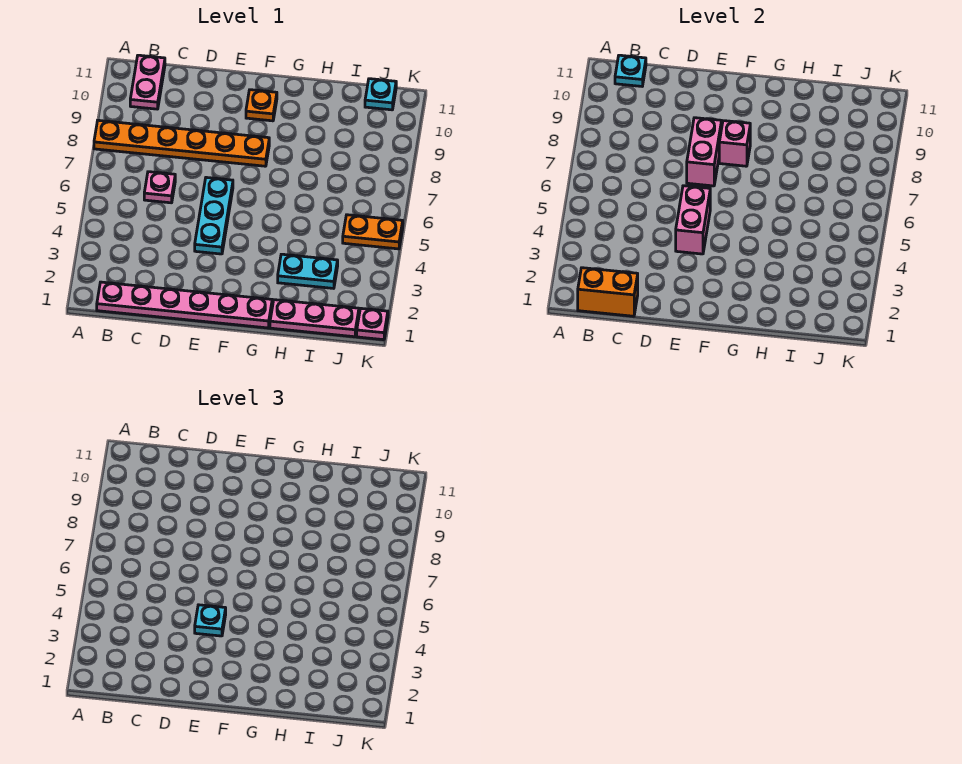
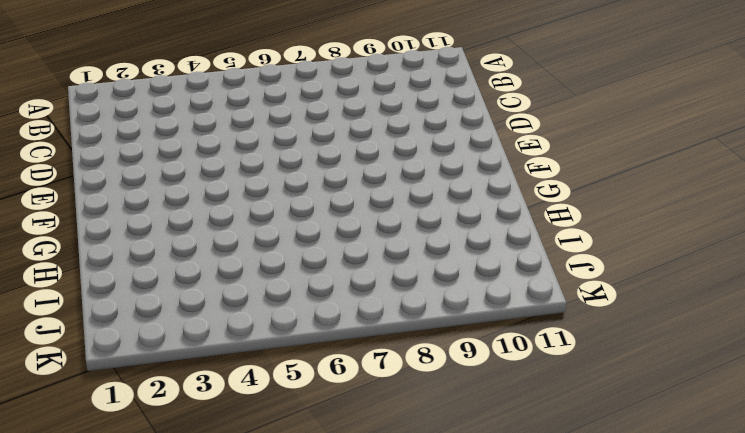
none -> orange plate A8:F8 level 1
none -> pink plate B1:G1 level 1
none -> pink plate B10:B11 level 1

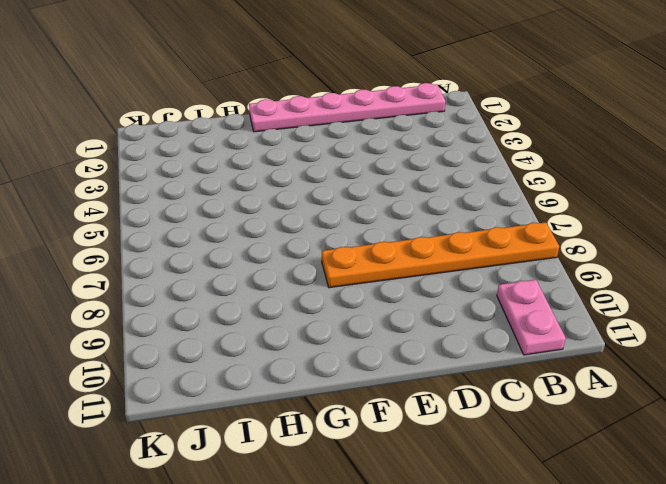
none -> pink plate C6 level 1
none -> cyan plate E4:E6 level 1
none -> orange plate F10 level 1

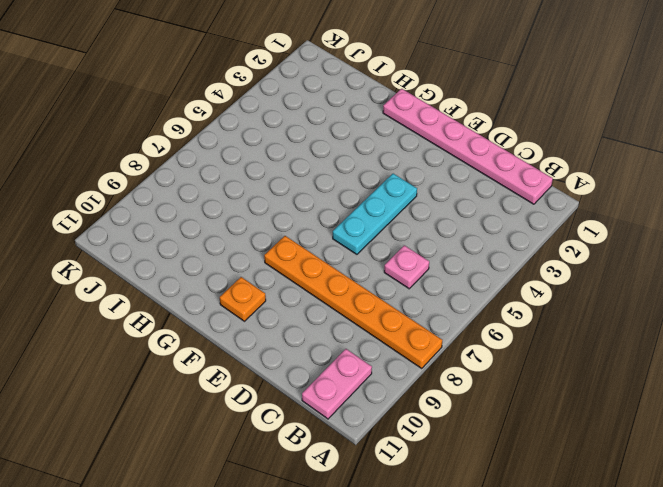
none -> pink plate H1:J1 level 1
none -> cyan plate H3:I3 level 1
none -> orange plate J5:K5 level 1

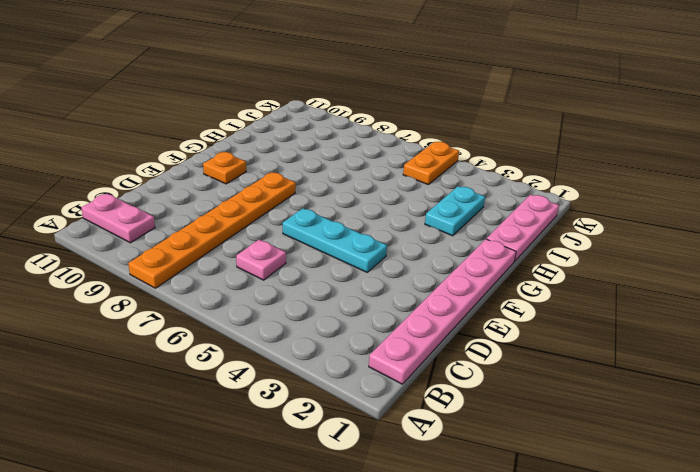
none -> cyan plate J11 level 1
none -> pink plate K1 level 1
none -> orange brick B1:C1 level 2

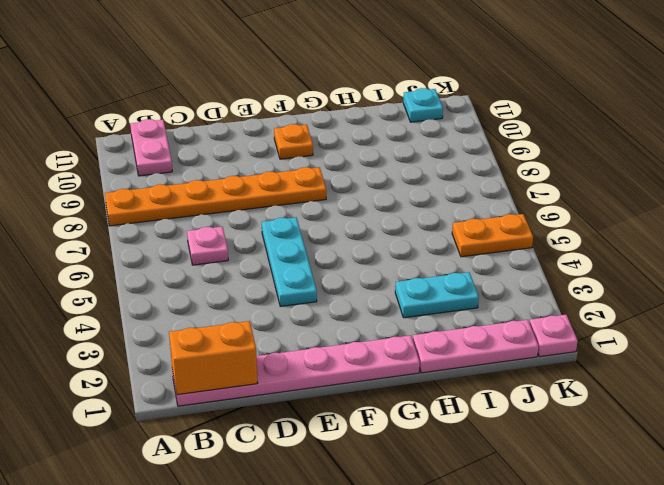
none -> cyan plate B11 level 2
none -> pink brick E4:E5 level 2
none -> pink brick E7:E8 level 2

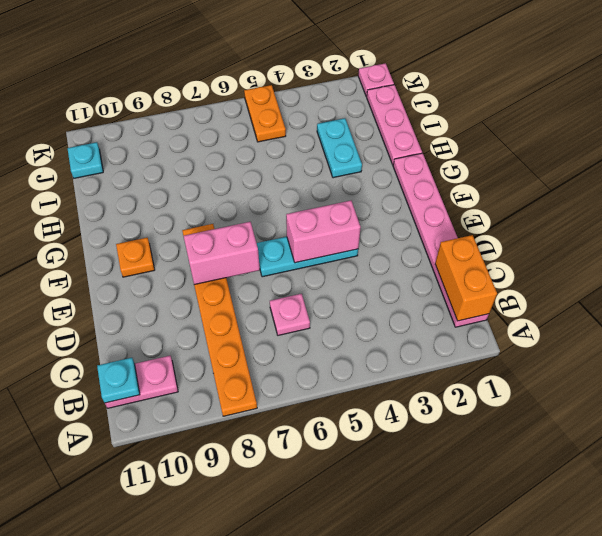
none -> pink brick F8 level 2
none -> cyan plate E4 level 3

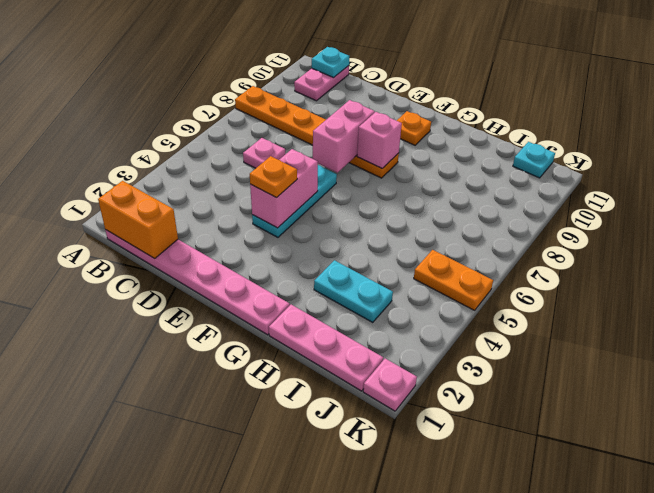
orange plate E4 level 3 -> cyan plate E4 level 3

